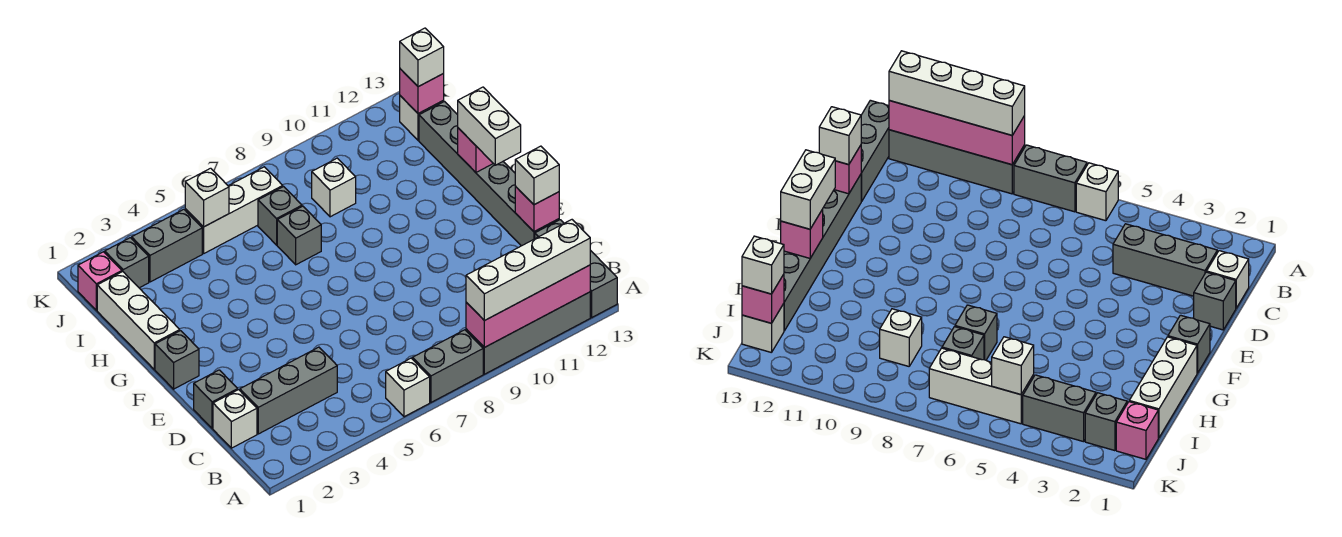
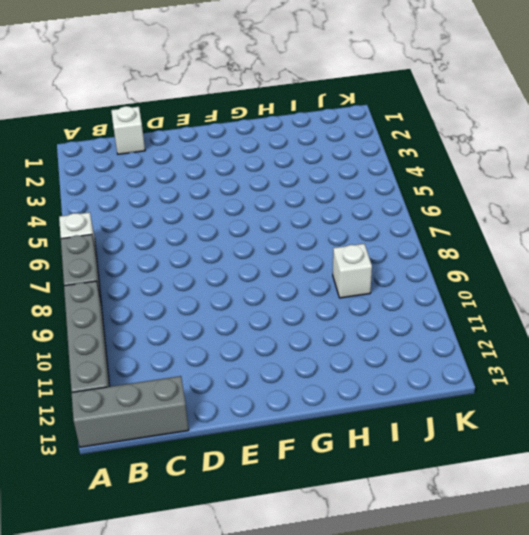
none -> grey brick C2:C4 level 1
none -> grey brick D1 level 1
none -> grey brick D13:I13 level 1

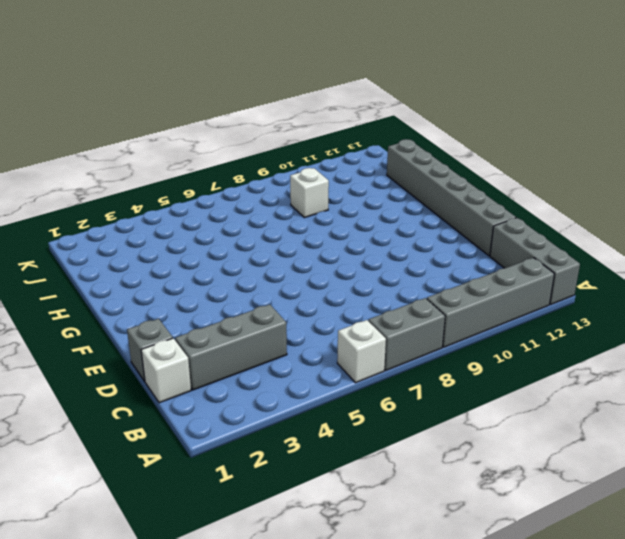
none -> grey brick F1 level 1
none -> white brick G1:I1 level 1
none -> grey brick H7 level 1

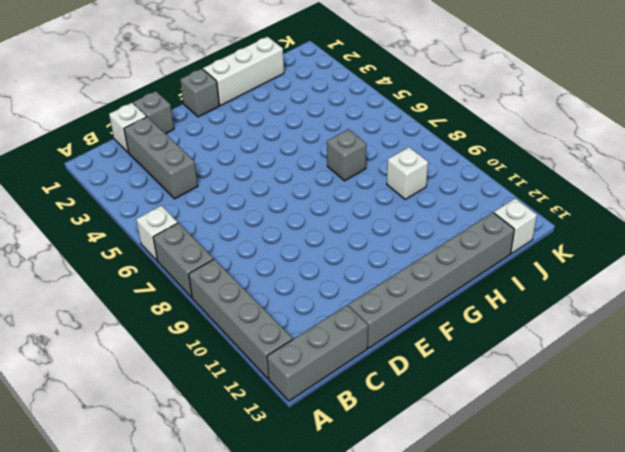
none -> grey brick I7 level 1
none -> pink brick J1 level 1
none -> grey brick J2 level 1

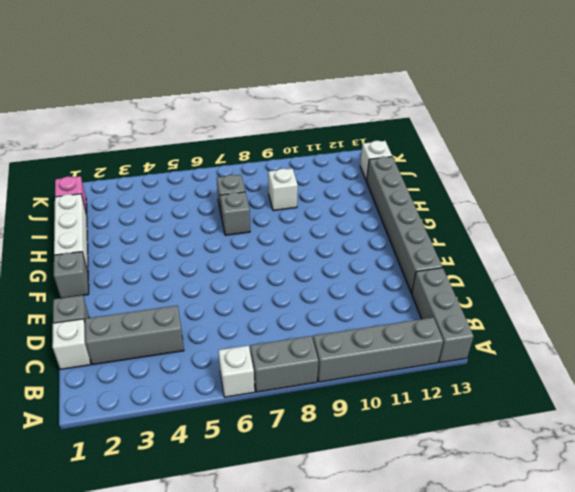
none -> grey brick J2 level 1
none -> grey brick J3:J4 level 1
none -> white brick J5:J7 level 1

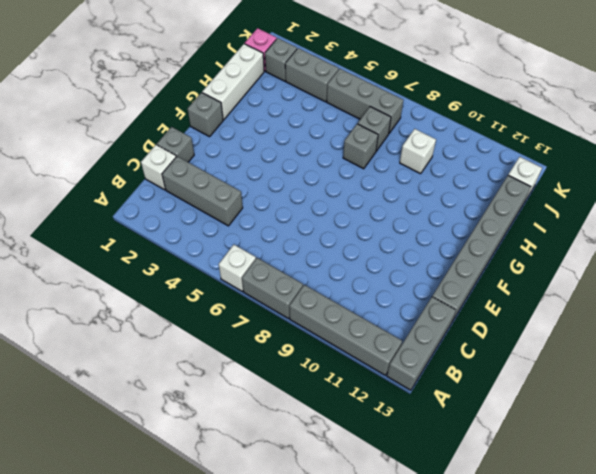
grey brick J5:J7 level 1 -> white brick J5:J7 level 1
none -> pink brick A9:A12 level 2
none -> pink brick D13 level 2
none -> pink brick G13 level 2

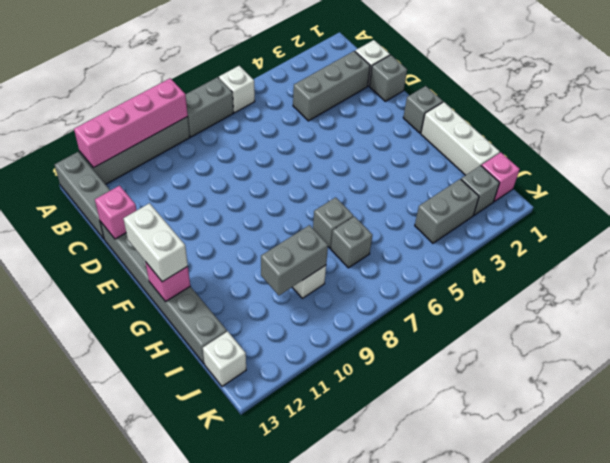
grey brick I9:I10 level 2 -> none
none -> white brick J5:J7 level 1
none -> white brick J5 level 2
none -> pink brick J13 level 2

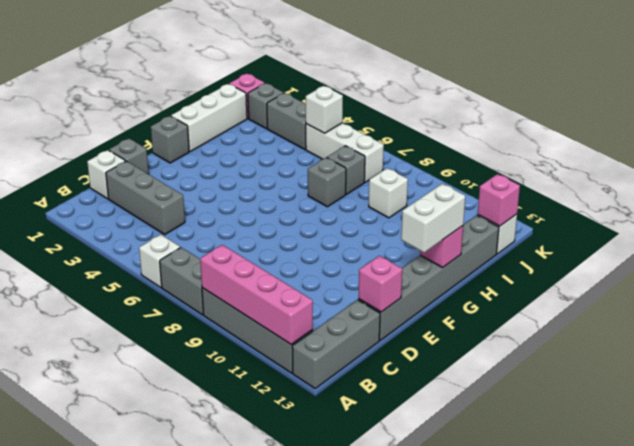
none -> white brick A9:A12 level 3
none -> white brick D13 level 3
none -> white brick J13 level 3

